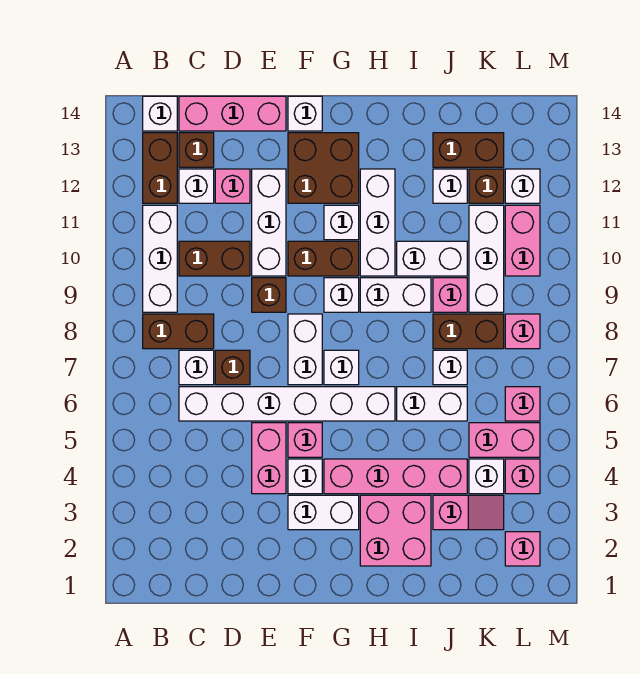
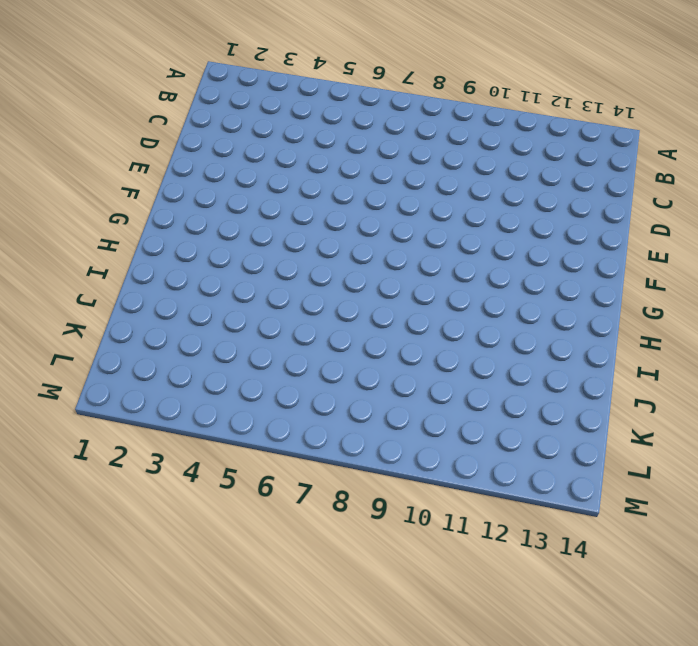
none -> brown brick B8:C8 level 1
none -> white brick B9:B11 level 1
none -> brown brick B12:B13 level 1
none -> white brick B14 level 1

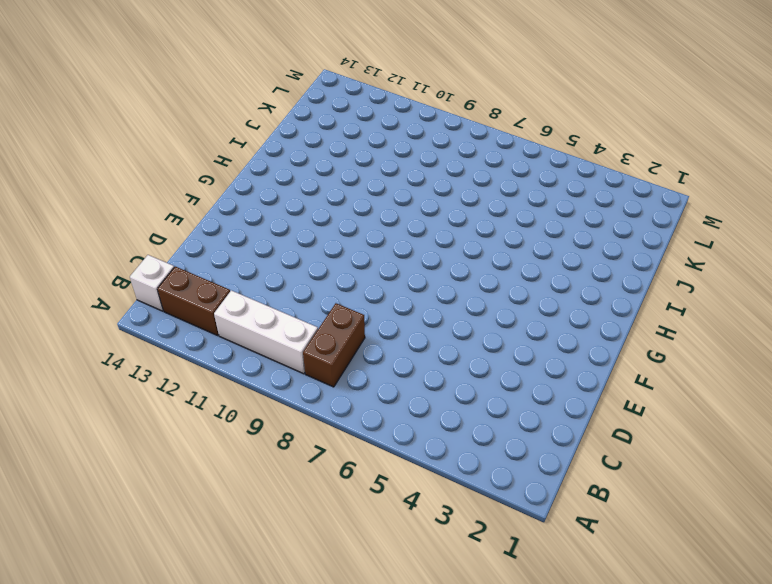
none -> white brick C6:H6 level 1
none -> white brick C7 level 1
none -> brown brick C10:D10 level 1
none -> white brick C12 level 1

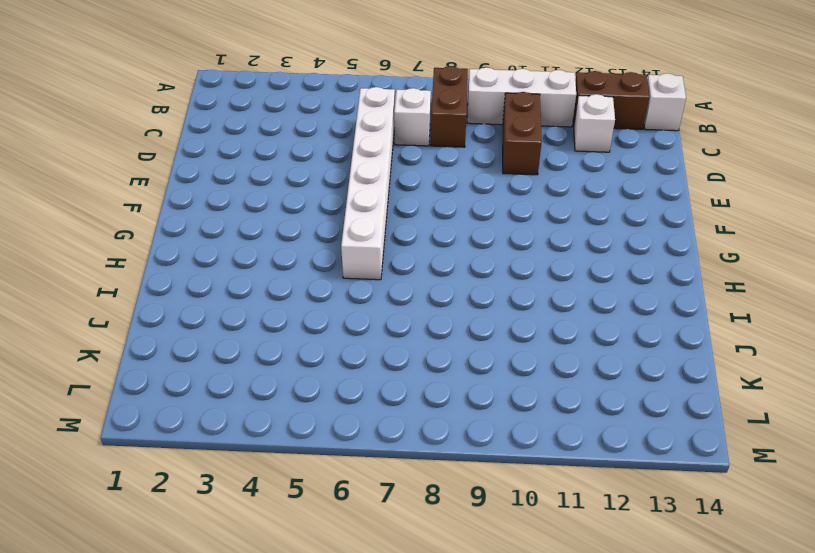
none -> brown brick C13 level 1
none -> pink brick C14:E14 level 1
none -> brown brick D7 level 1
none -> pink brick D12 level 1

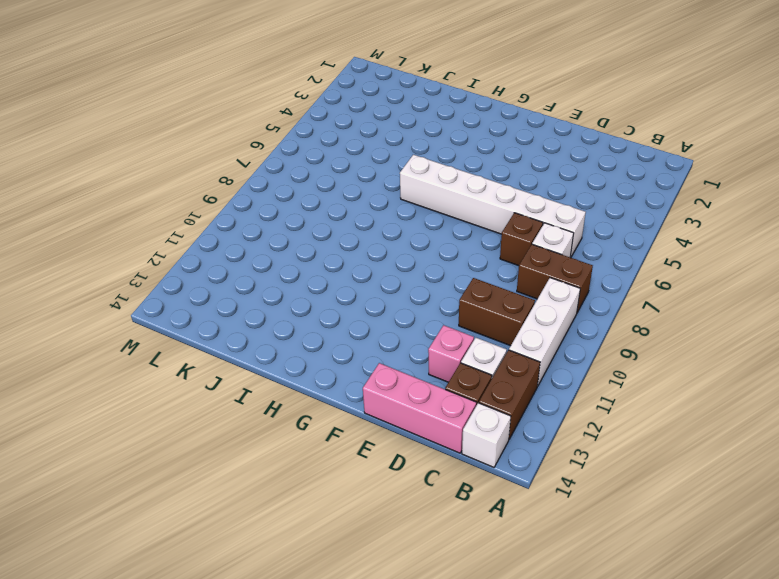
none -> pink brick E4:E5 level 1
none -> brown brick E9 level 1
none -> white brick E10:E12 level 1
none -> white brick F3:G3 level 1

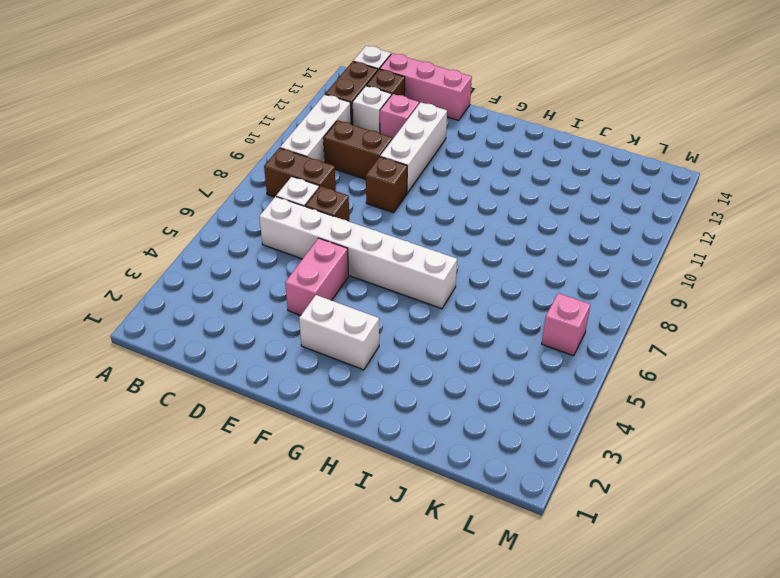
none -> white brick F4 level 1
none -> pink brick F5 level 1
none -> white brick F7:F8 level 1
none -> brown brick F10:G10 level 1

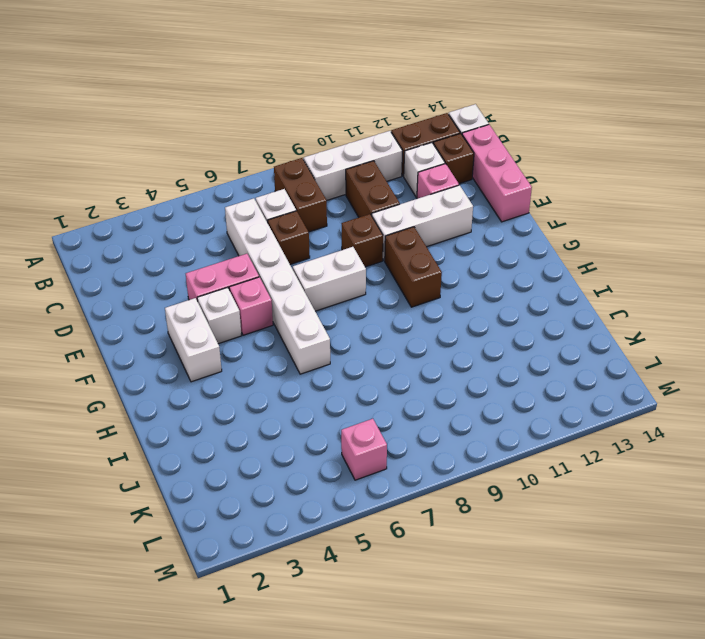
none -> brown brick F12:G13 level 1
none -> white brick F14 level 1
none -> pink brick G4:J4 level 1
none -> white brick G7 level 1

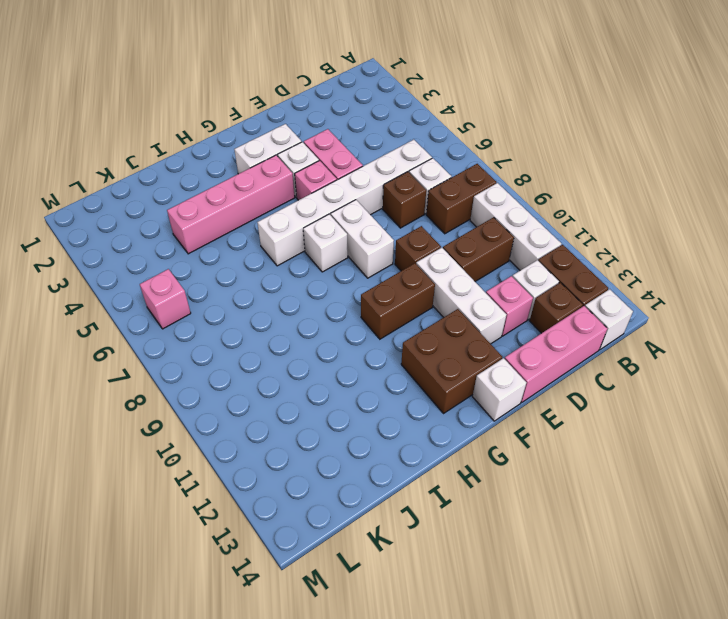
none -> white brick G9 level 1
none -> white brick G11 level 1
none -> pink brick H2:I3 level 1
none -> white brick H9:I9 level 1

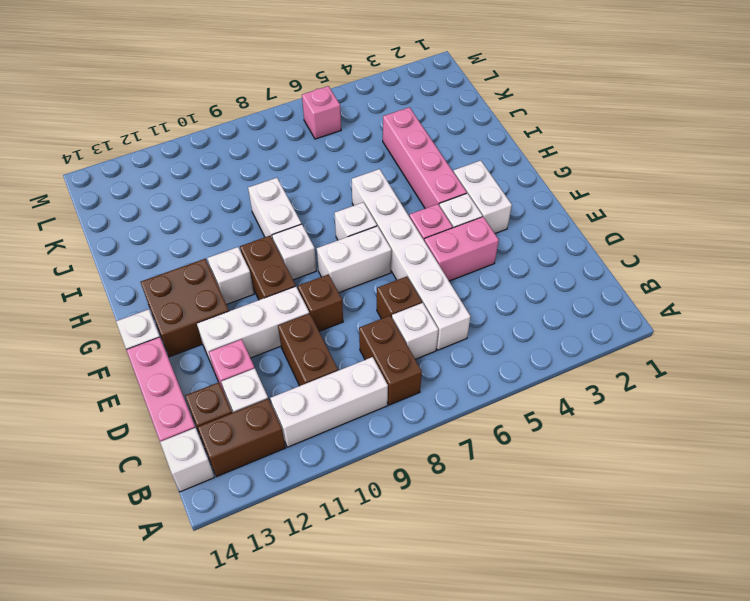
none -> pink brick H2:I3 level 1
none -> white brick H10:H12 level 1
none -> white brick I6:J6 level 1
none -> white brick I10:J10 level 1

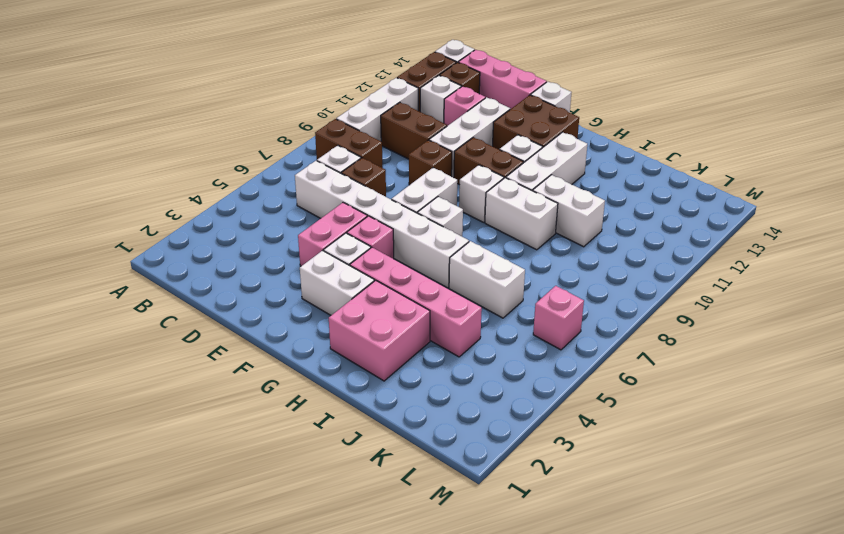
none -> pink slope J3:K3 level 1 top J
none -> white brick J7 level 1
none -> brown brick J8:K8 level 1
none -> pink brick J9 level 1

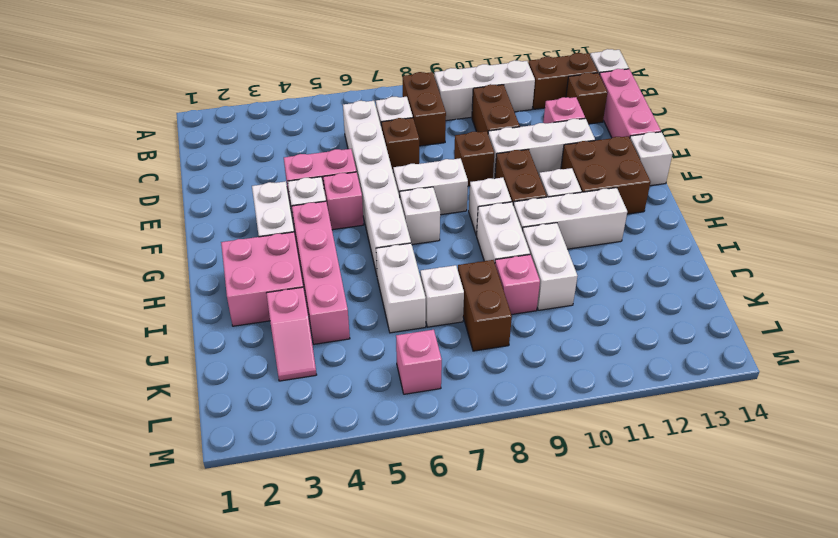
none -> white brick C12 level 1
none -> white brick J12 level 1
none -> brown brick J13:K13 level 1
none -> white brick K4 level 1

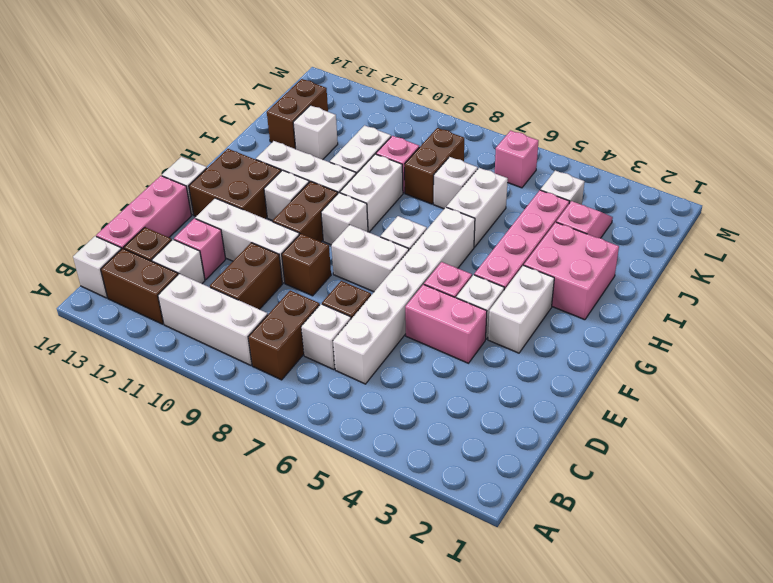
none -> pink brick K5:L5 level 1
none -> white brick K9:K11 level 1
none -> brown brick K12 level 1
none -> pink brick L2 level 1

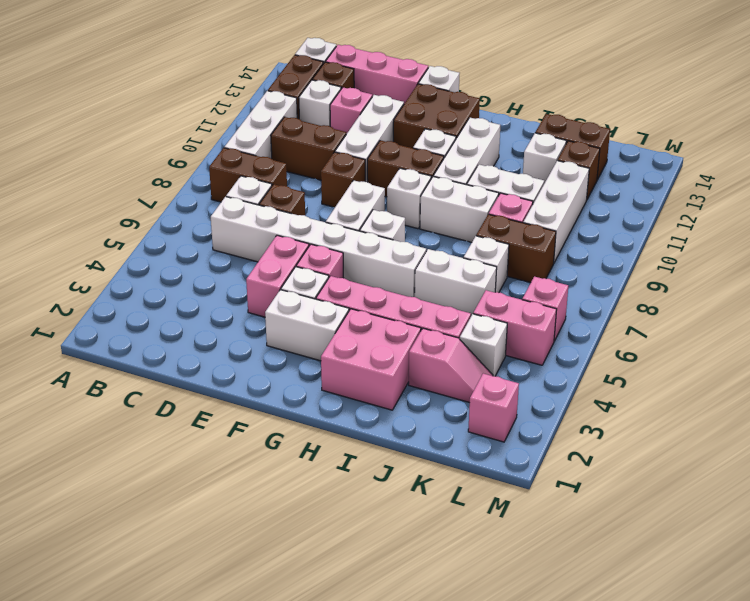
none -> pink brick L4 level 1
none -> pink brick L8 level 1
none -> pink brick L10:L11 level 1
none -> white brick L12 level 1

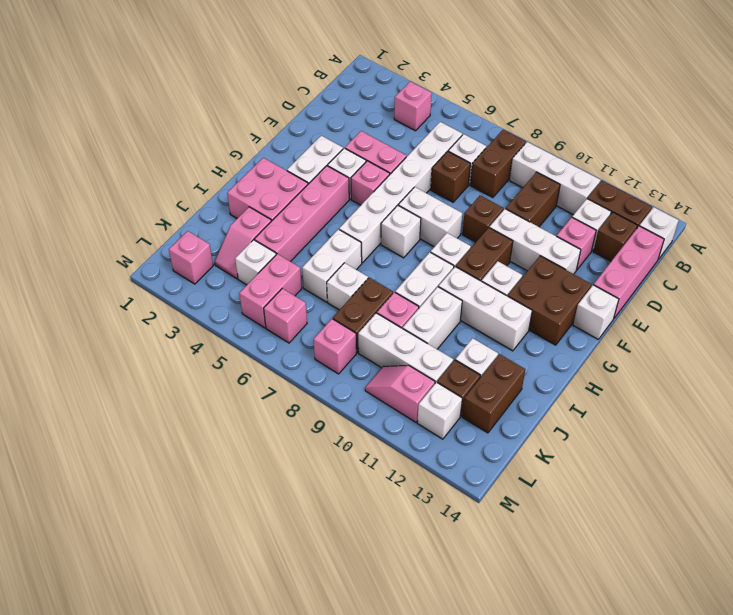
pink brick B4 level 1 -> pink brick L4 level 1
pink slope L10:L11 level 1 top 11 -> pink brick L10:L11 level 1

